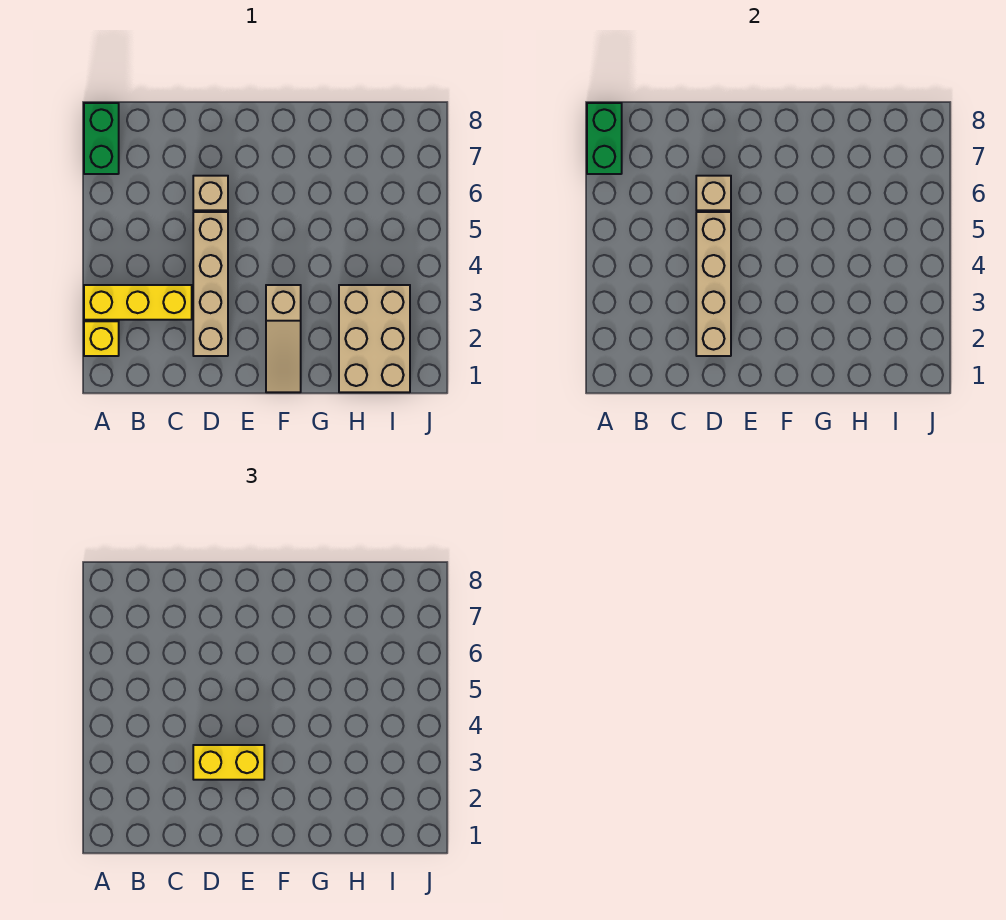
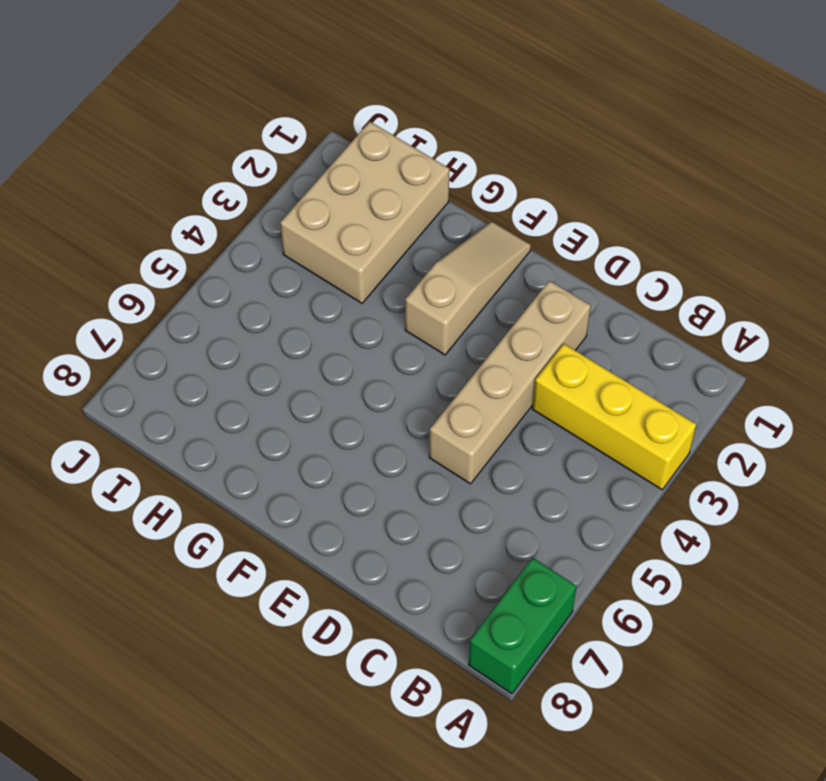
none -> yellow brick A2 level 1
none -> tan brick D6 level 1

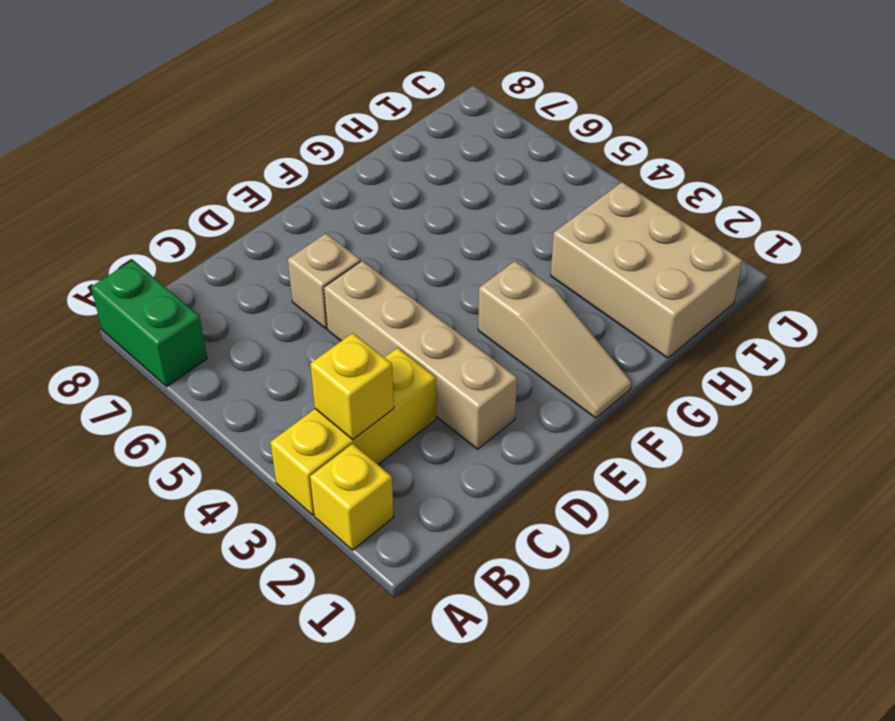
yellow brick B3 level 2 -> none
none -> green brick A7:A8 level 2
none -> tan brick D2:D5 level 2

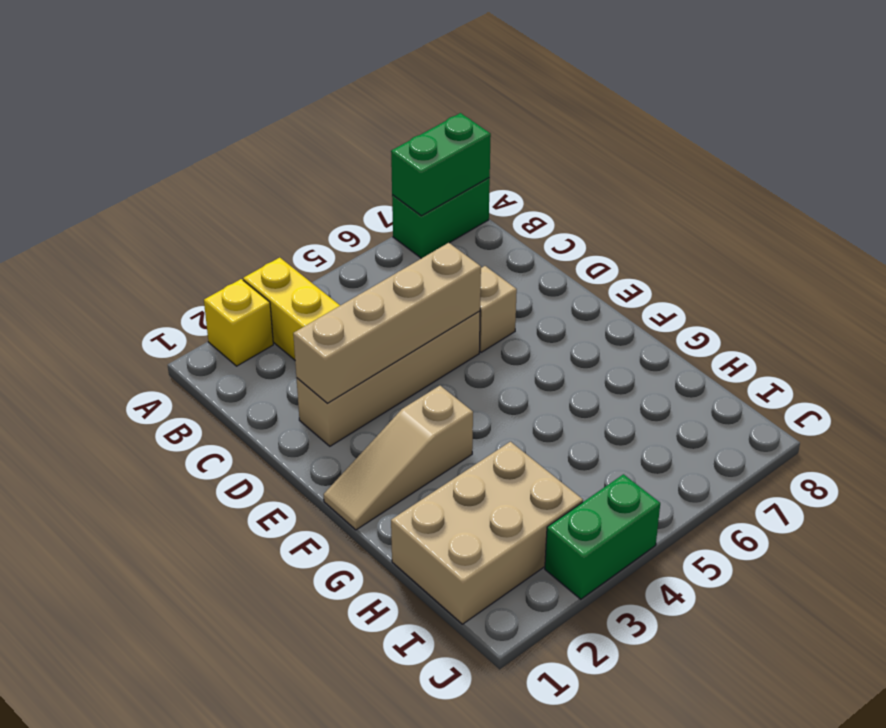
green brick J3:J4 level 1 -> none
none -> tan brick D6 level 2
none -> yellow brick D3:E3 level 3

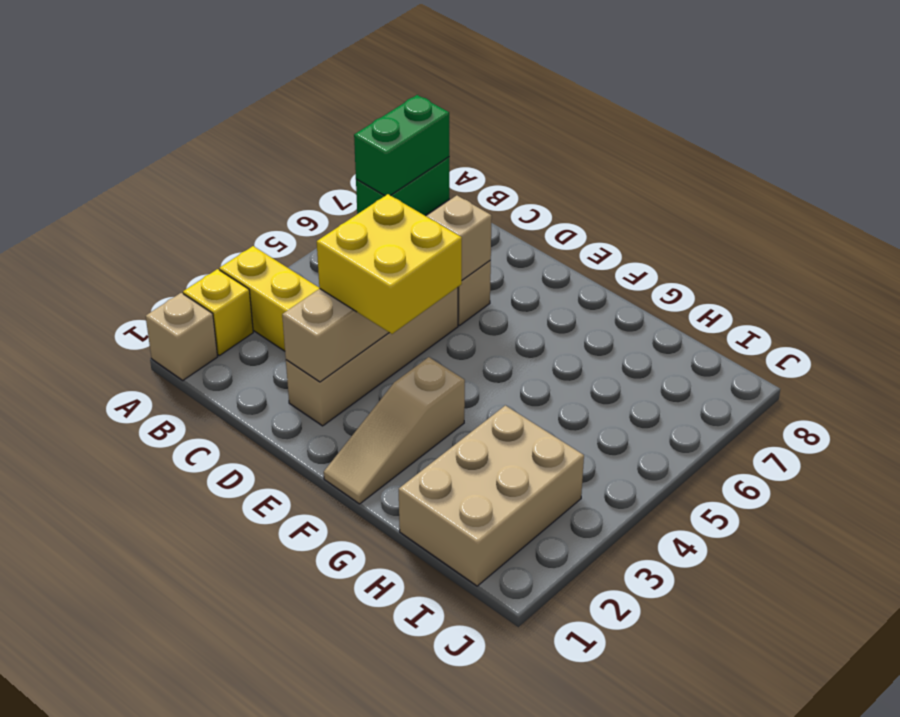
tan brick A1 level 1 -> none
yellow brick D3:E4 level 3 -> yellow brick D3:E3 level 3

